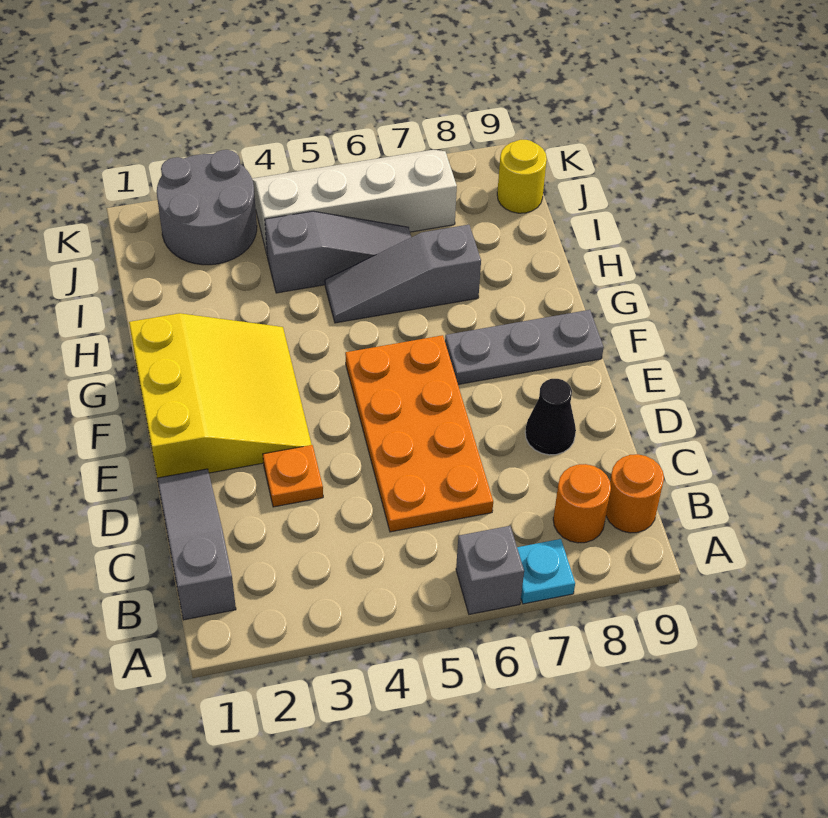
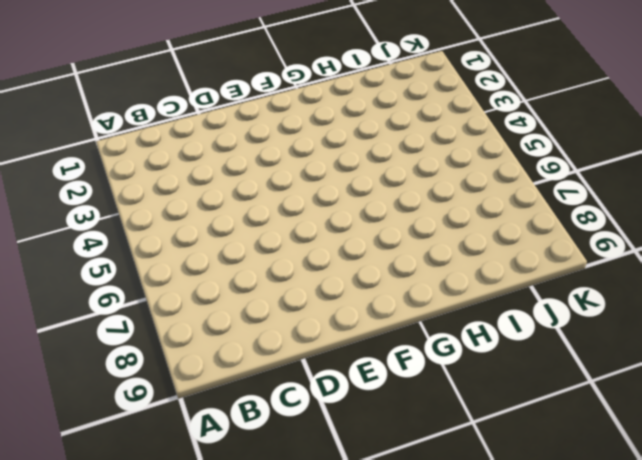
none -> grey brick A6 level 1
none -> cyan plate A7 level 1
none -> grey slope B1:D1 level 1 top B

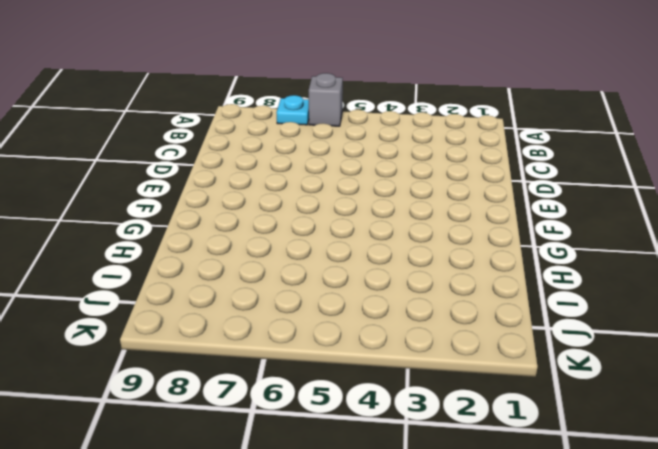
none -> grey slope B1:D1 level 1 top B
none -> orange round brick B8 level 1
none -> orange round brick B9 level 1

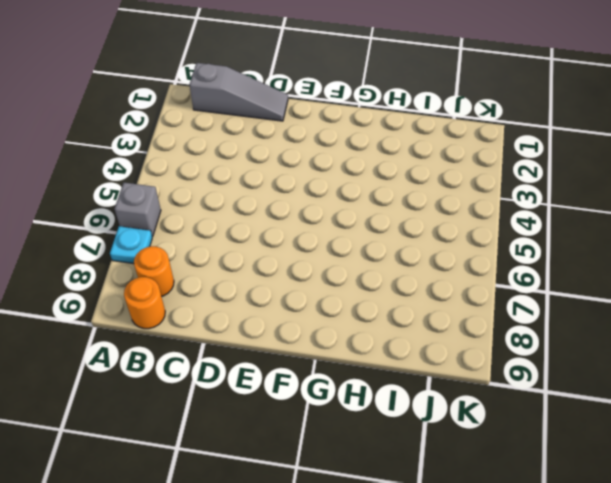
none -> orange plate C5:F6 level 1
none -> orange plate D3 level 1
none -> black cone D8 level 1

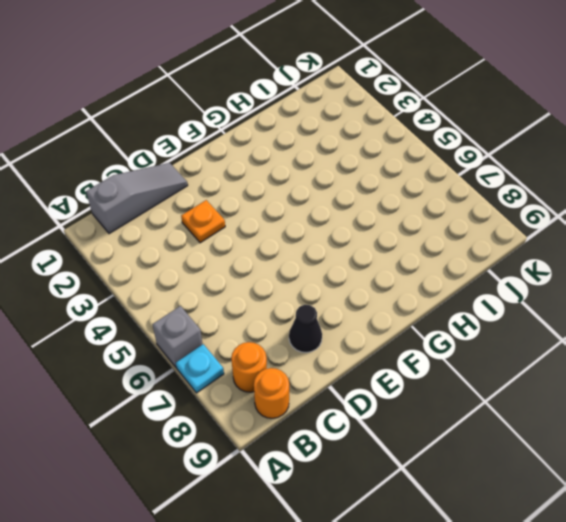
none -> orange plate C5:F6 level 1
none -> yellow slope E1:G3 level 1 top 1
none -> grey plate F7:F9 level 1

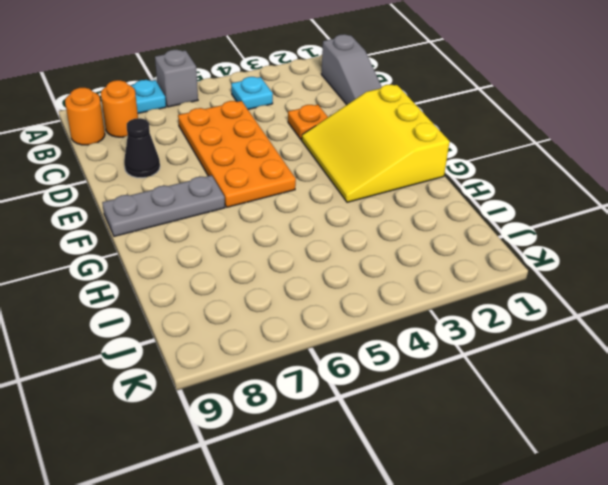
cyan plate B4 level 1 -> none
none -> grey slope H5:H7 level 1 top 7
none -> grey slope I4:I6 level 1 top 4
none -> grey round brick J2:K3 level 1

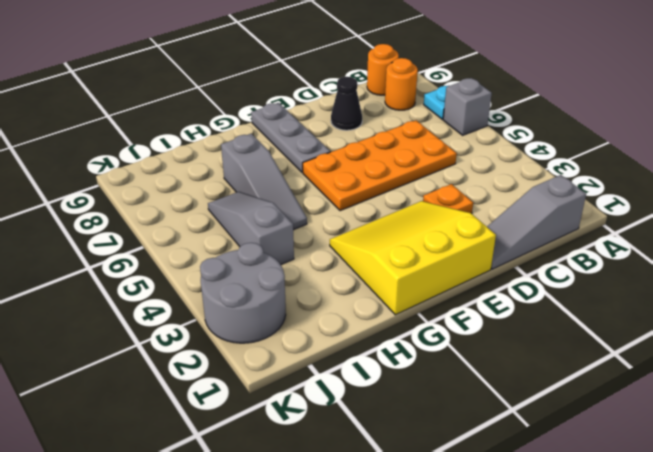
none -> white slope J4:K7 level 1 top J
none -> yellow round brick J9 level 1

